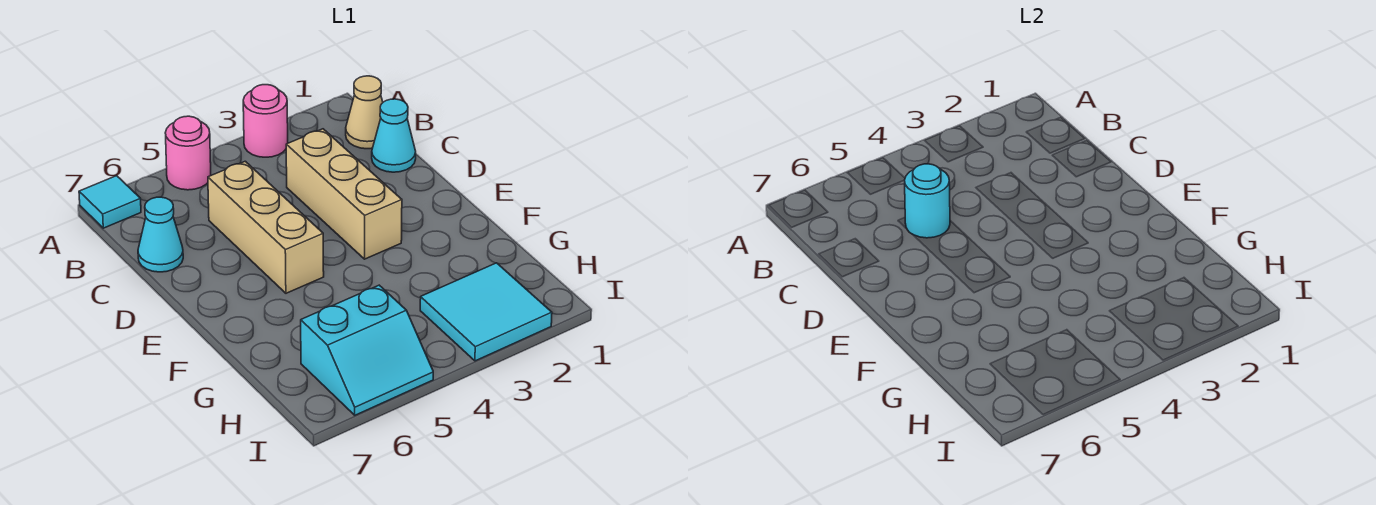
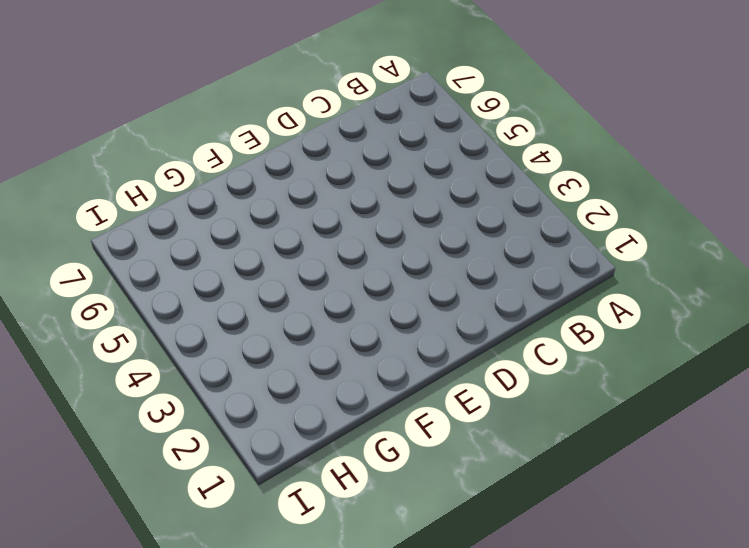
none -> pink round brick A3 level 1
none -> pink round brick A5 level 1

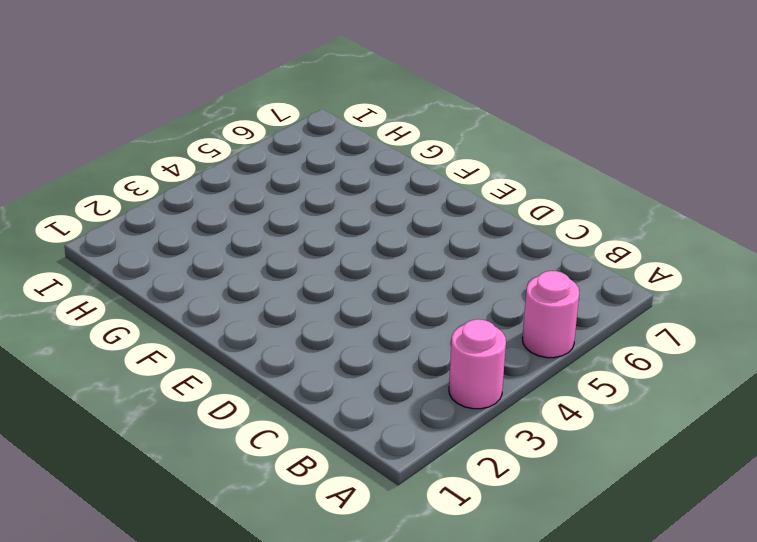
none -> cyan tile A7 level 1
none -> tan cone B1 level 1

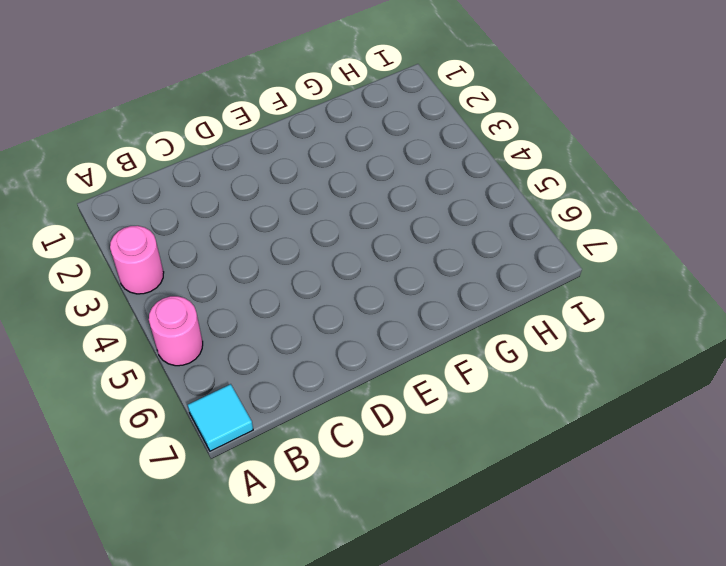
none -> tan cone B1 level 1
none -> cyan cone C1 level 1

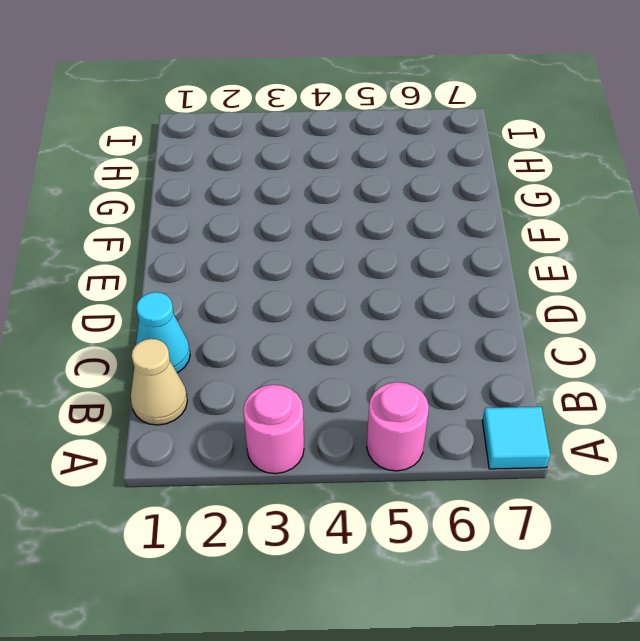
none -> tan brick C3:E3 level 1
none -> tan brick C5:E5 level 1

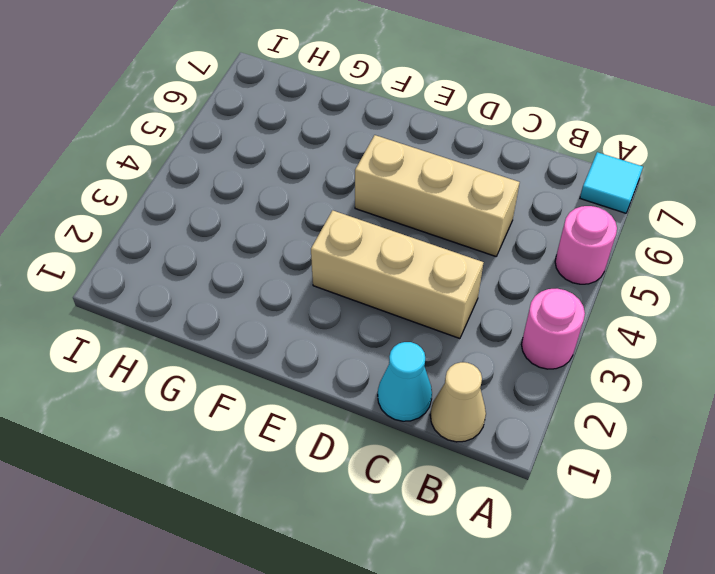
none -> cyan cone C7 level 1
none -> cyan tile H2:I3 level 1

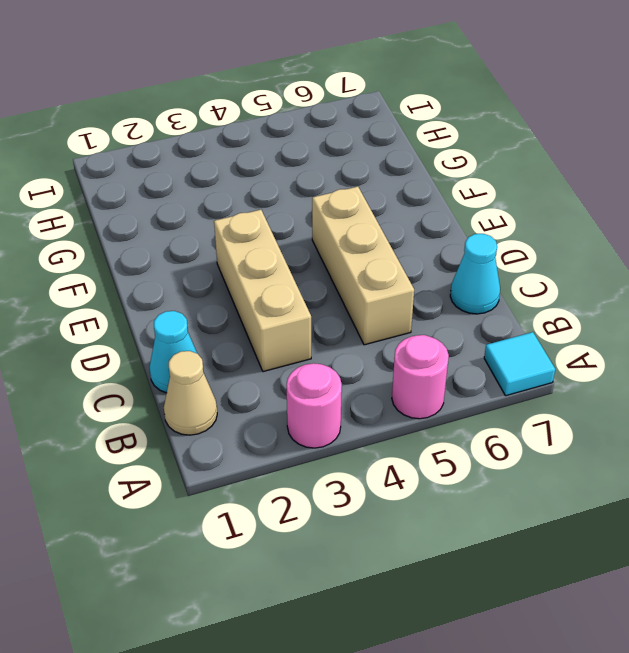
none -> cyan tile H2:I3 level 1
none -> cyan slope H5:I6 level 1 top H

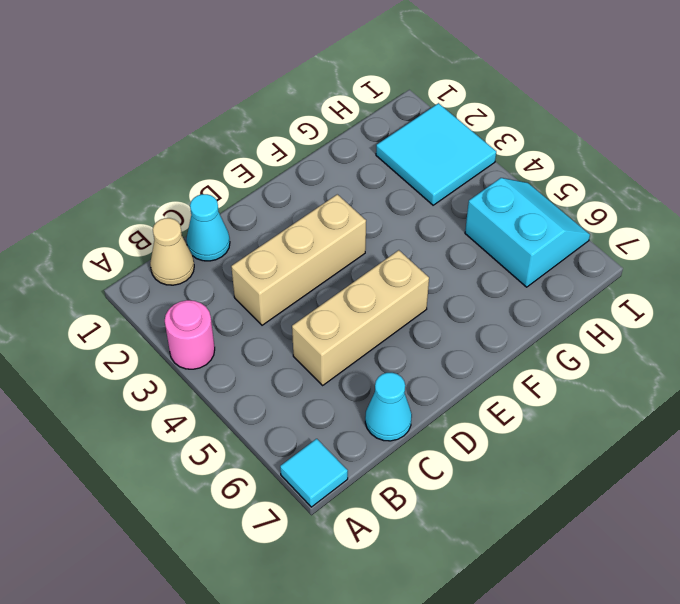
none -> pink round brick A5 level 1
none -> cyan round brick C5 level 2

